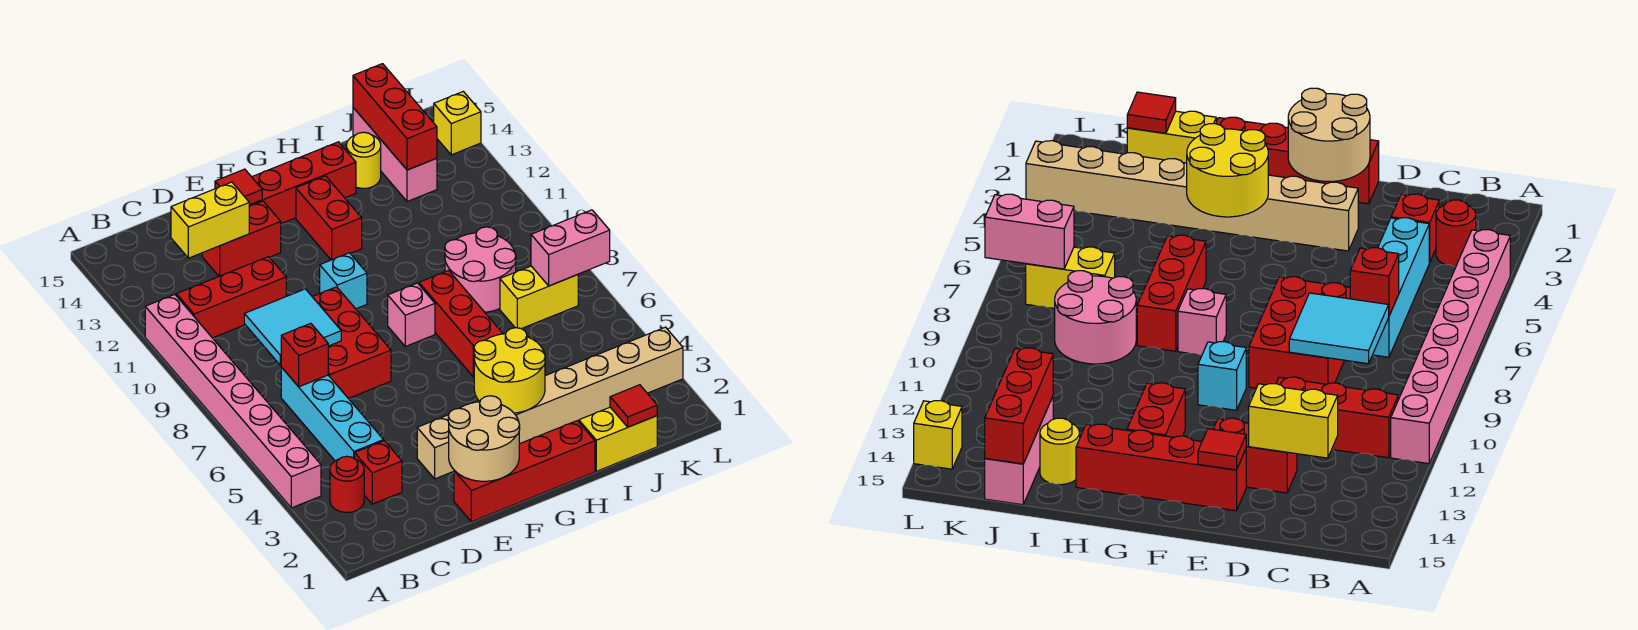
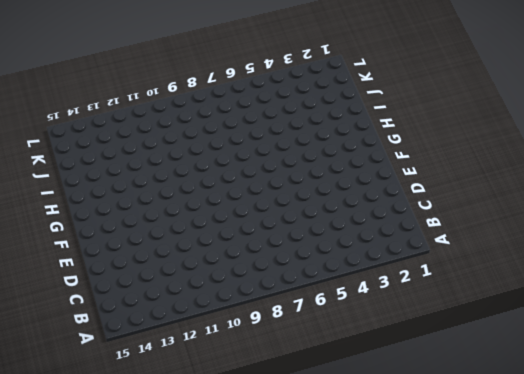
none -> pink brick A4:A11 level 1
none -> red round brick B3 level 1
none -> red brick B11:D11 level 1

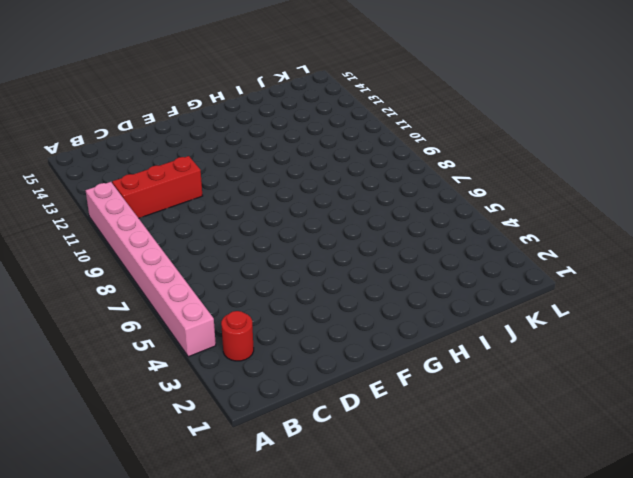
none -> red brick C3 level 1
none -> cyan brick C4:C7 level 1
none -> red brick D7:E9 level 1

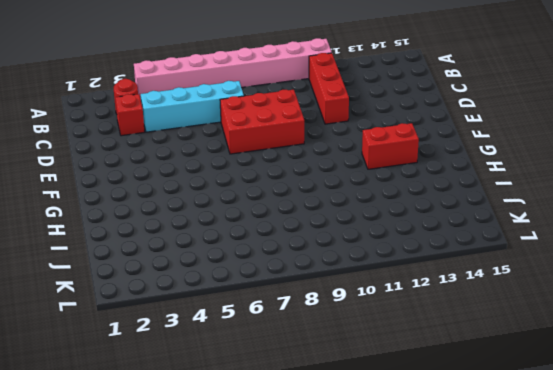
none -> red brick D13:E13 level 1
none -> red brick E1:H1 level 1
none -> tan brick E3:L3 level 1

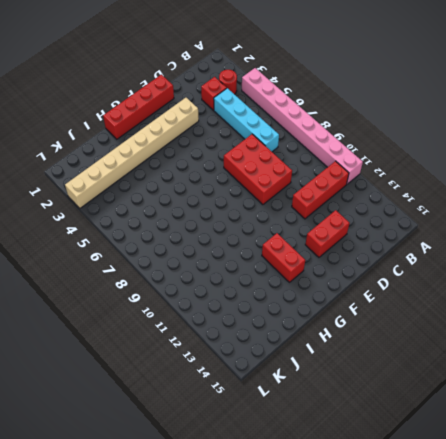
none -> red brick E14:H14 level 1
none -> cyan brick F10 level 1
none -> pink brick G8 level 1

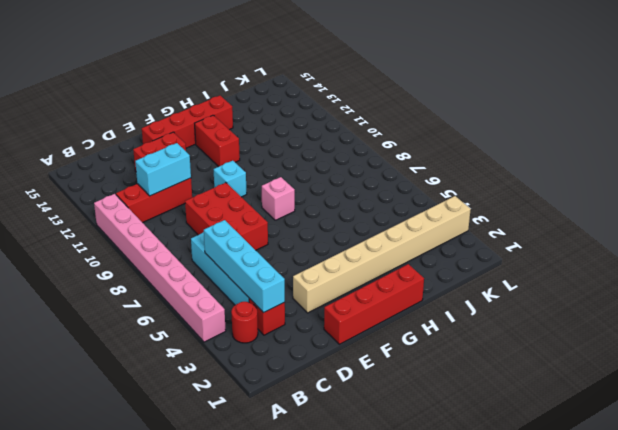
cyan brick C3:C6 level 2 -> none
cyan brick C11:D11 level 2 -> none
none -> red brick H6:H8 level 1
none -> yellow brick I1:J1 level 1
none -> pink round brick I8:J9 level 1

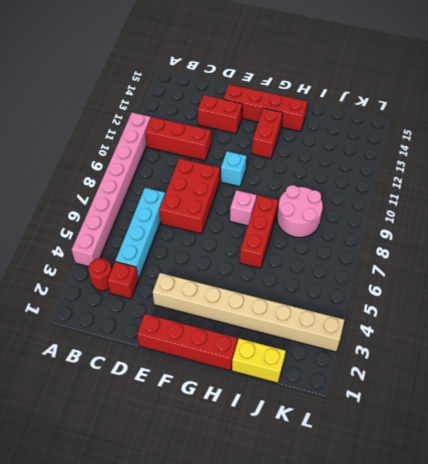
none -> yellow round brick I14 level 1
none -> yellow brick J7:K7 level 1
none -> pink brick J13:J15 level 1

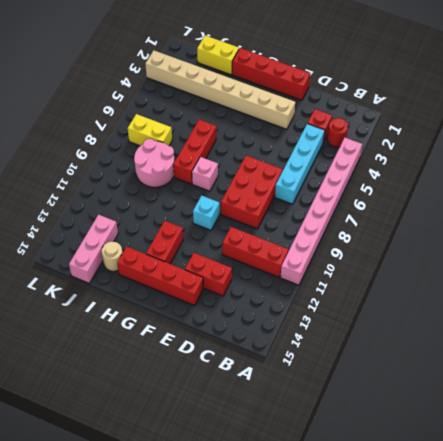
tan round brick I14 level 1 -> yellow round brick I14 level 1
none -> yellow brick L14 level 1
none -> red brick C7 level 2
none -> cyan tile C8:D9 level 2

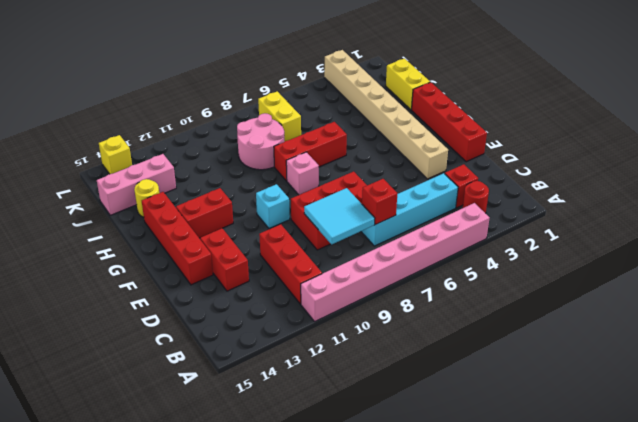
none -> yellow brick C13:D13 level 2
none -> tan round brick E1:F2 level 2
none -> red tile E14 level 2

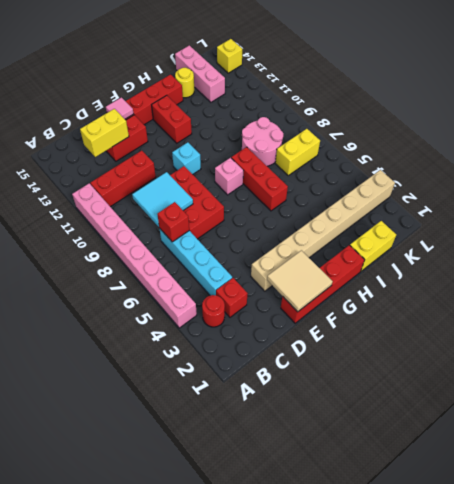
tan tile E1:F2 level 2 -> tan round brick E1:F2 level 2
pink tile E14 level 2 -> red tile E14 level 2
none -> yellow round brick G3:H4 level 2
none -> red tile J1 level 2
none -> red brick J13:J15 level 2

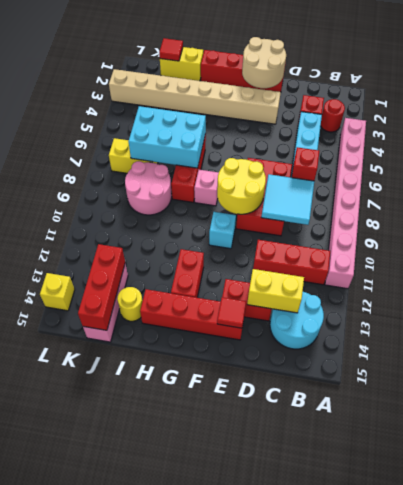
cyan round brick B13:C14 level 1 -> none
yellow round brick E8:F9 level 2 -> yellow round brick G3:H4 level 2
cyan brick H6:J7 level 2 -> none
none -> pink brick K7:L7 level 2

